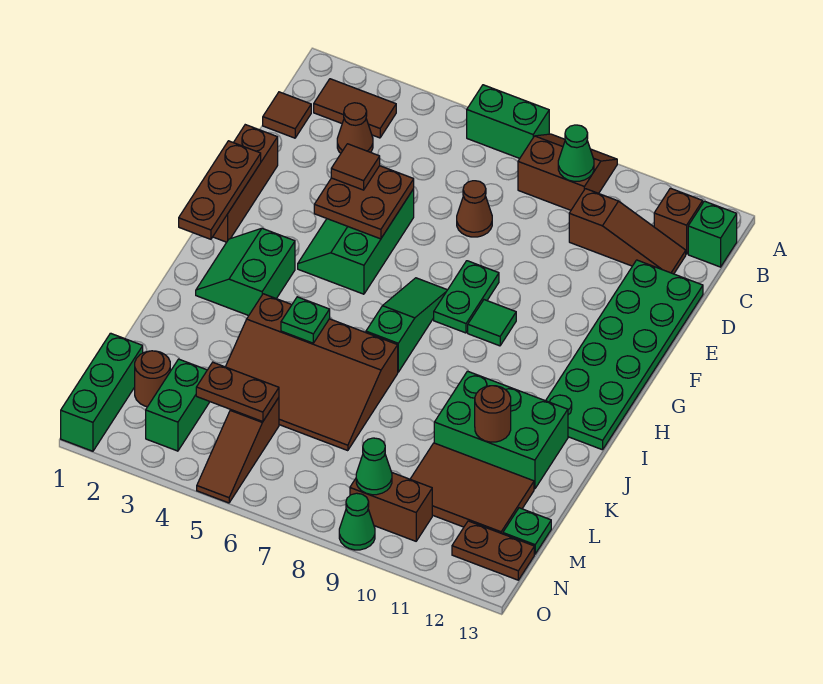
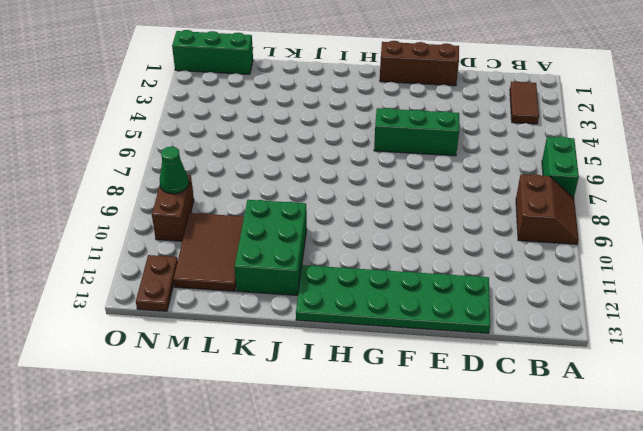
none -> brown brick B12 level 1
none -> green brick B13 level 1
none -> brown tile C1 level 1
none -> brown cone C3 level 1

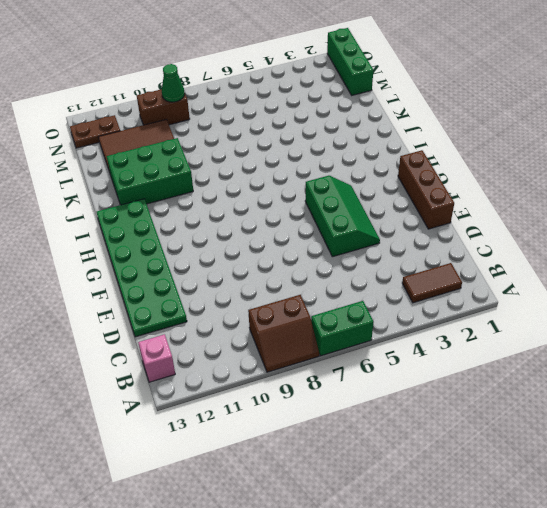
pink brick B13 level 1 -> green brick B13 level 1
none -> brown brick B12 level 1
none -> brown tile C1 level 1
none -> brown cone C3 level 1
none -> brown slope C10:C12 level 1 top 10

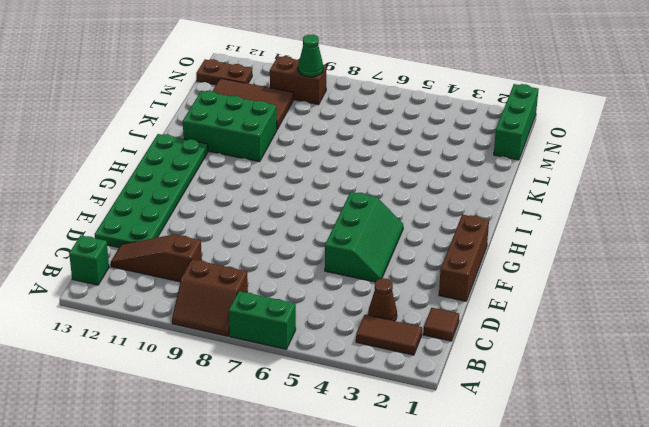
none -> brown brick B12 level 1
none -> brown cone D7 level 1
none -> green plate F8:G8 level 1
none -> green slope G7:I7 level 1 top I

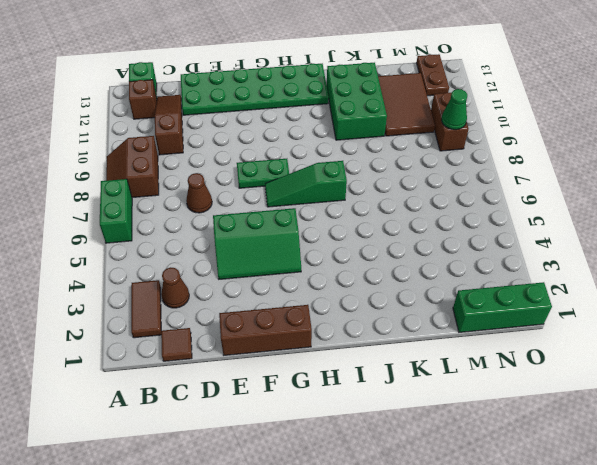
none -> green tile G9 level 1
none -> green slope H2:I3 level 1 top 3
none -> brown slope J4:L7 level 1 top J
none -> brown round brick M2 level 1

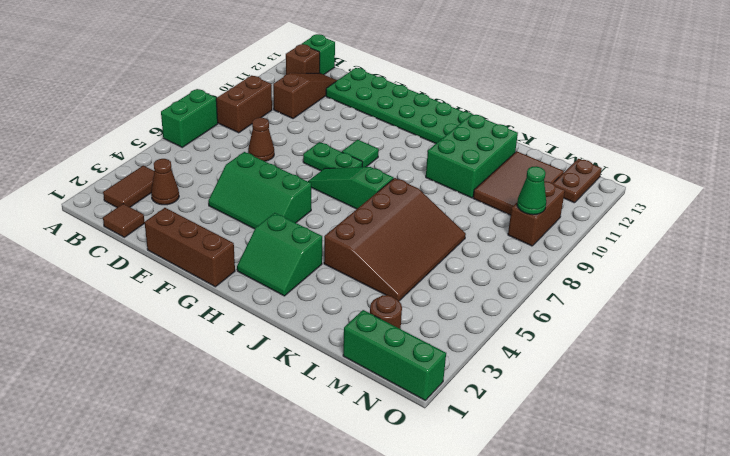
none -> green brick M3:N3 level 1
none -> brown slope M5:O5 level 1 top M
none -> green plate M13 level 1
none -> green cone O9 level 1

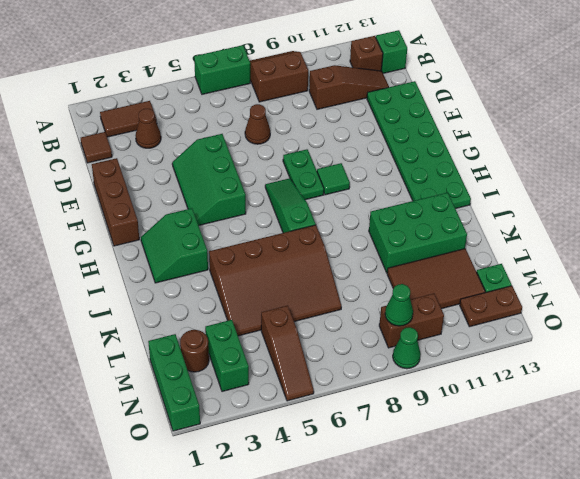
none -> green cone B9 level 2
none -> brown plate E4:F5 level 2
none -> brown plate F1:H1 level 2
none -> green plate J5 level 2

